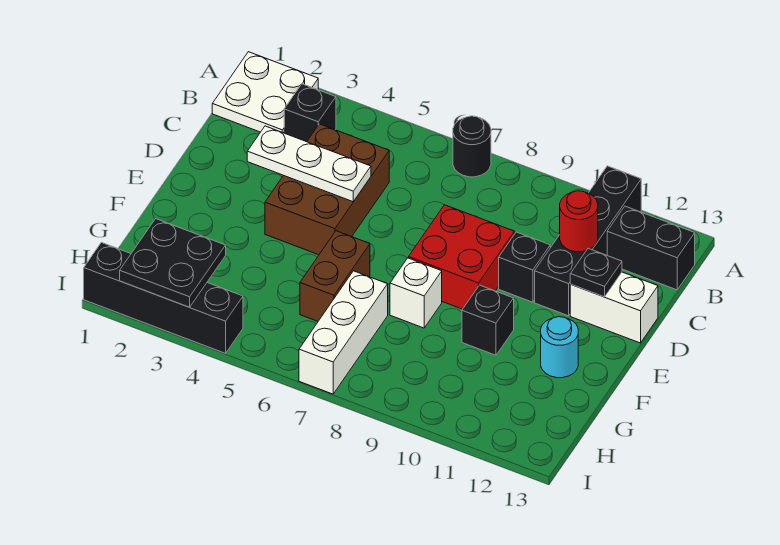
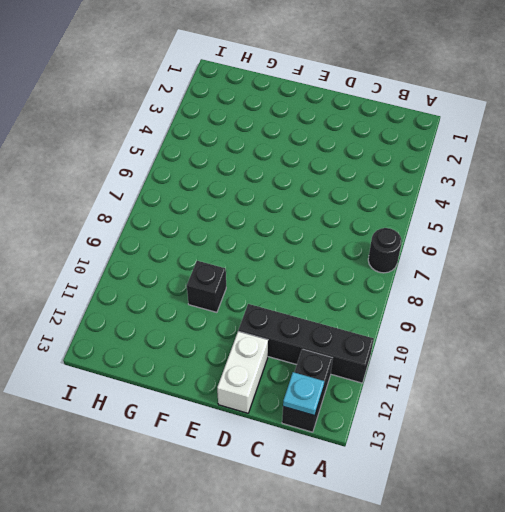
cyan plate B13 level 2 -> none
none -> white plate A1:B2 level 1
none -> black brick B3 level 1
none -> brown brick C4:E5 level 1

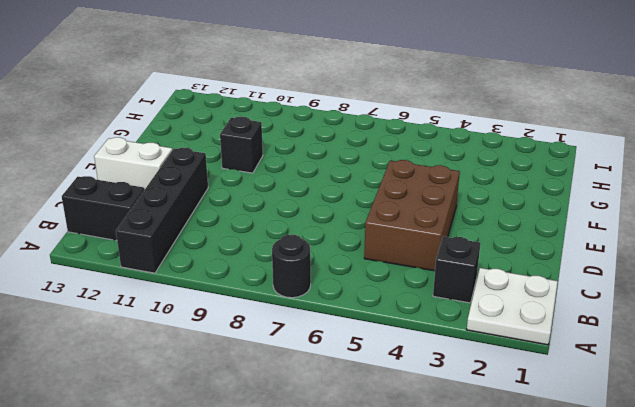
none -> red brick D8:E9 level 1
none -> black brick D10 level 1
none -> brown brick F6:G6 level 1

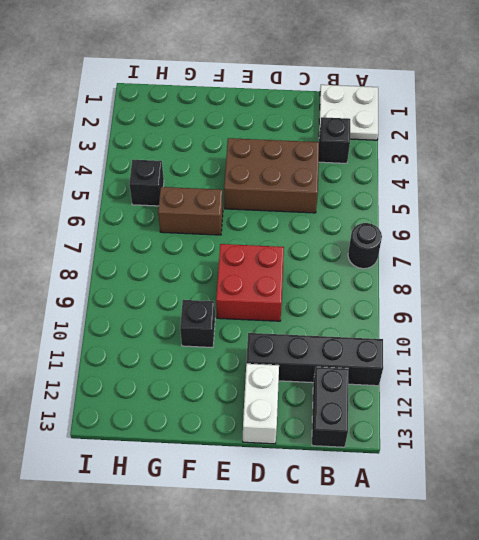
black brick H5 level 1 -> black brick D10 level 1
none -> white brick F8 level 1
none -> cyan round brick F12 level 1
none -> white brick G7:I7 level 1

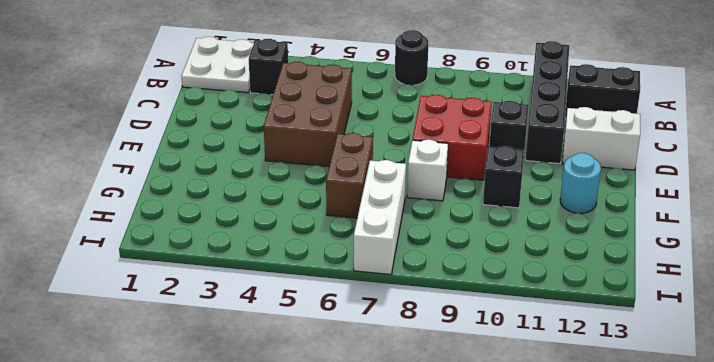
none -> black brick I1:I4 level 1
none -> red round brick C11 level 2
none -> white plate D3:D5 level 2

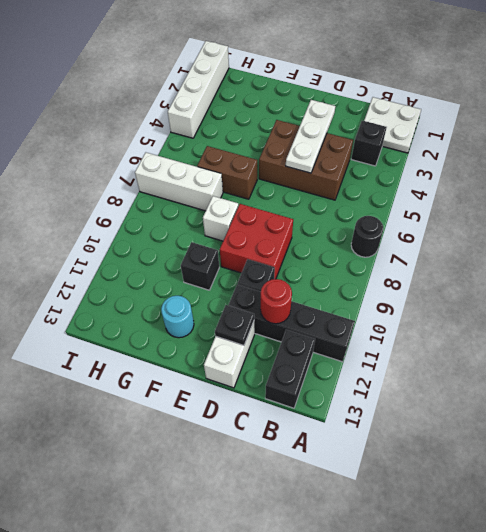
white brick I1:I4 level 1 -> black brick I1:I4 level 1
none -> black plate H2:I3 level 2

